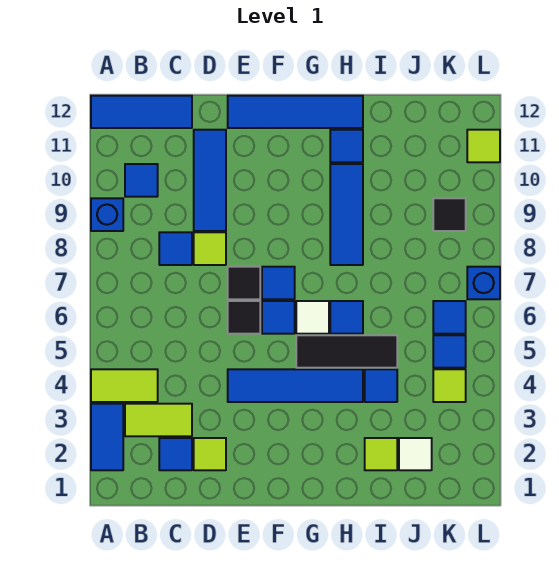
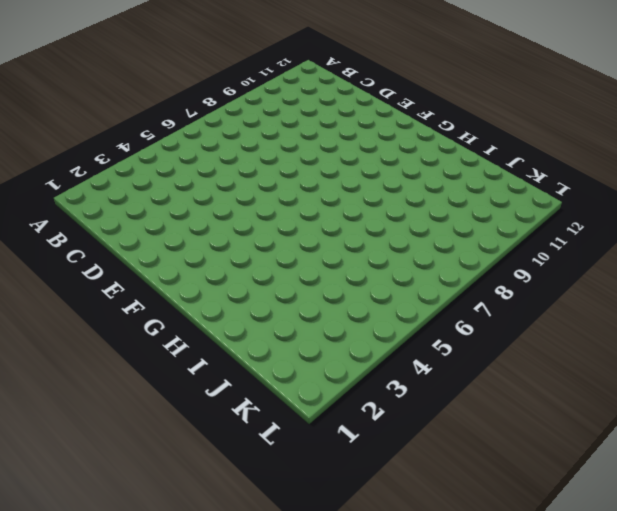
none -> blue tile A2:A3 level 1
none -> lime tile A4:B4 level 1
none -> blue brick A9 level 1
none -> blue tile A12:C12 level 1

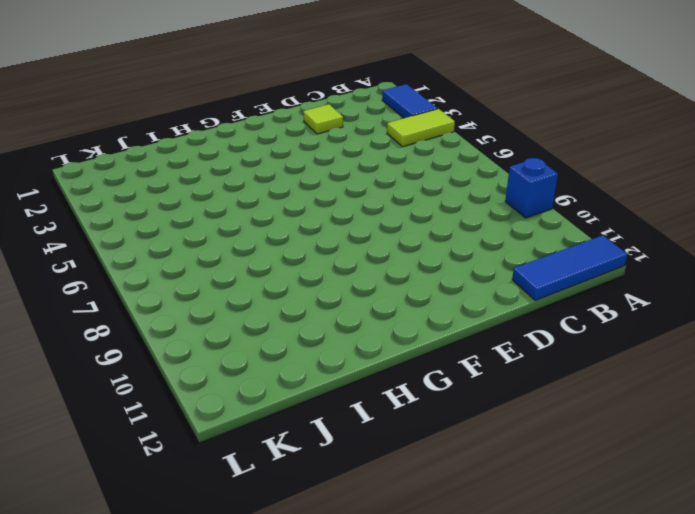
none -> lime tile B3:C3 level 1
none -> blue tile B10 level 1
none -> blue tile C2 level 1
none -> blue tile C8 level 1

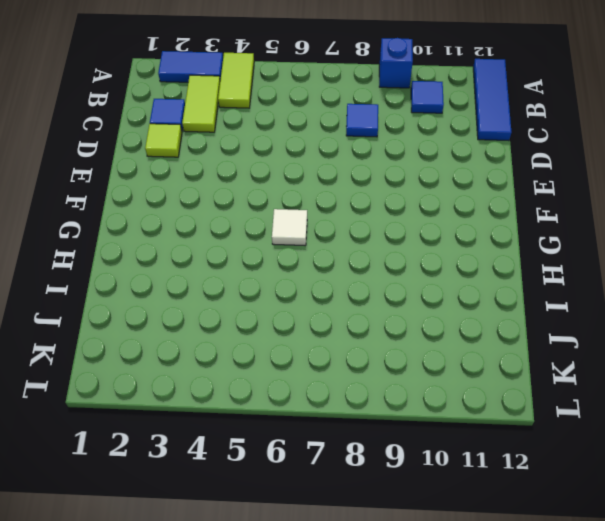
none -> lime tile D8 level 1
none -> blue tile D9:D11 level 1
none -> blue tile E4:H4 level 1
none -> black tile E6 level 1

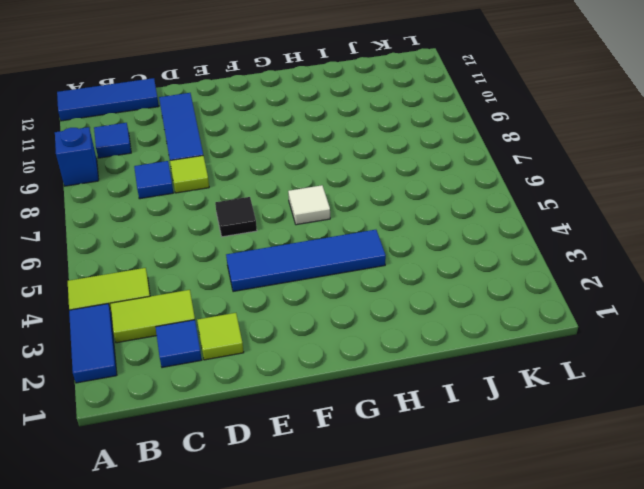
none -> black tile E7 level 1
none -> blue tile E12:H12 level 1
none -> blue tile F6 level 1
none -> blue tile F7 level 1

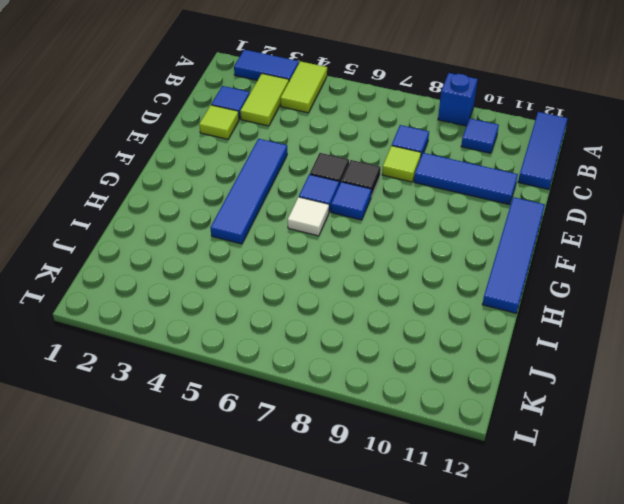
none -> black tile G5:I5 level 1
none -> blue tile H6 level 1
none -> blue tile H8:H10 level 1
none -> blue tile H11 level 1

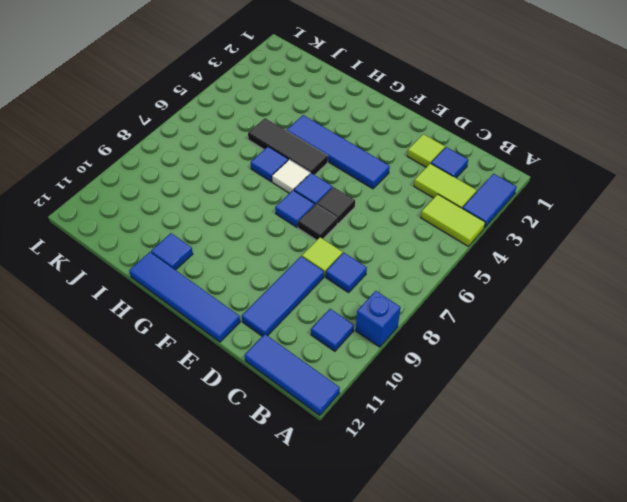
none -> blue tile H8:H10 level 1
none -> lime tile I2 level 1
none -> blue tile I4 level 1
none -> white tile J2 level 1

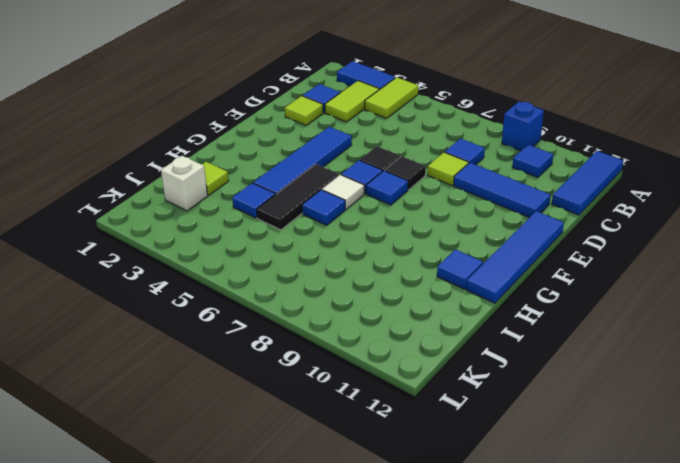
white brick J2 level 1 -> white tile J2 level 1
none -> blue tile H8:H10 level 1
none -> lime tile K4 level 1
none -> blue tile K5 level 1
none -> blue tile K6 level 1

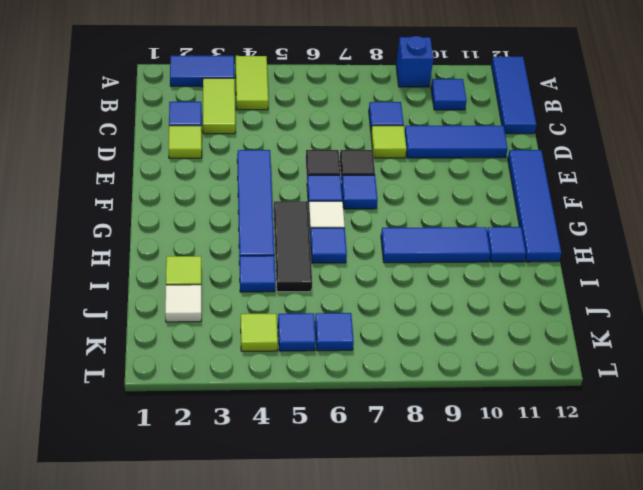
none -> black tile K9 level 1
none -> blue brick L7 level 1
none -> lime tile L11 level 1

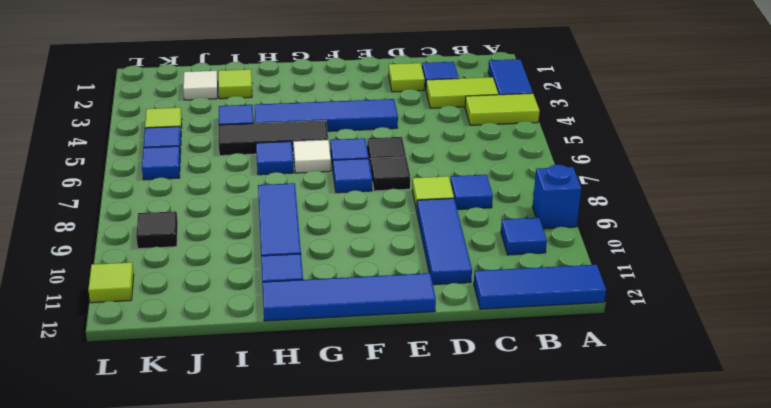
none -> blue brick L7 level 1

